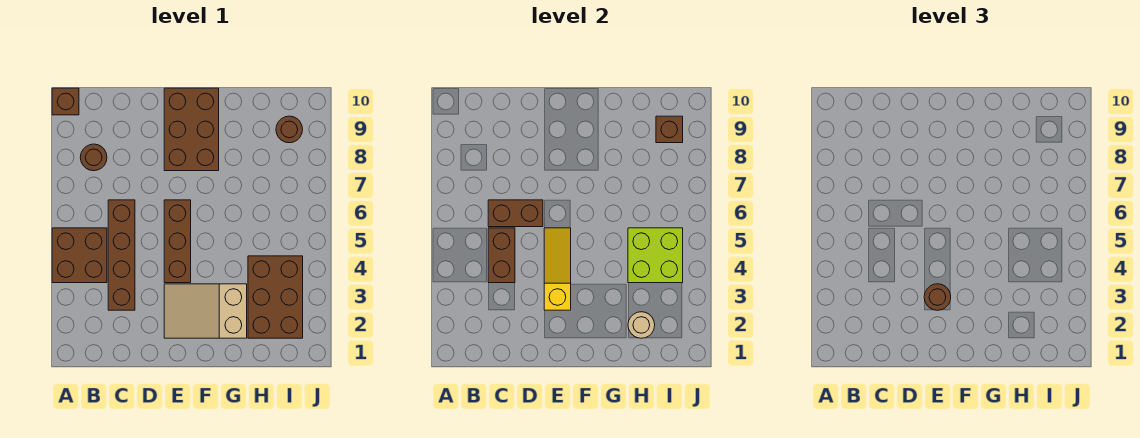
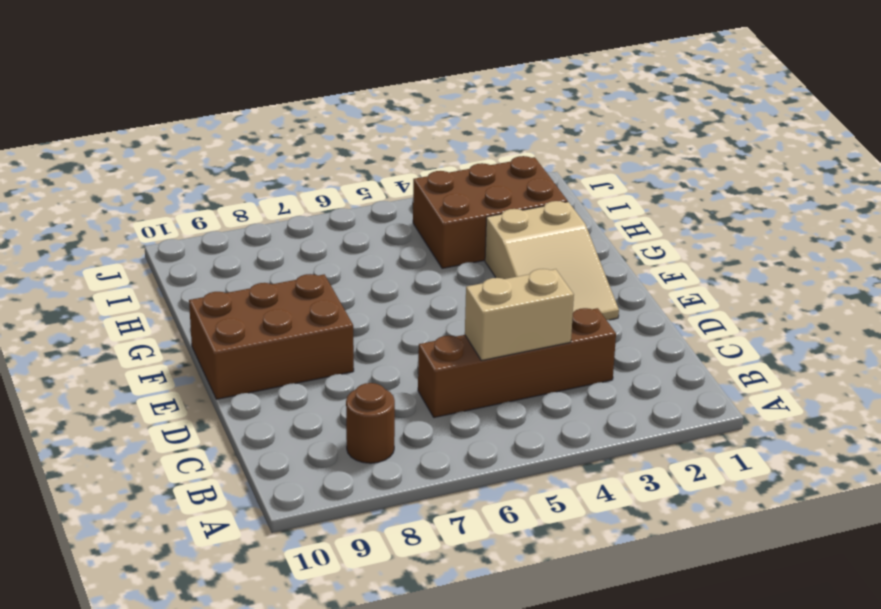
tan brick C4:C5 level 2 -> brown brick C4:C5 level 2
none -> brown brick A4:B5 level 1
none -> brown brick A10 level 1
none -> brown brick E4:E6 level 1

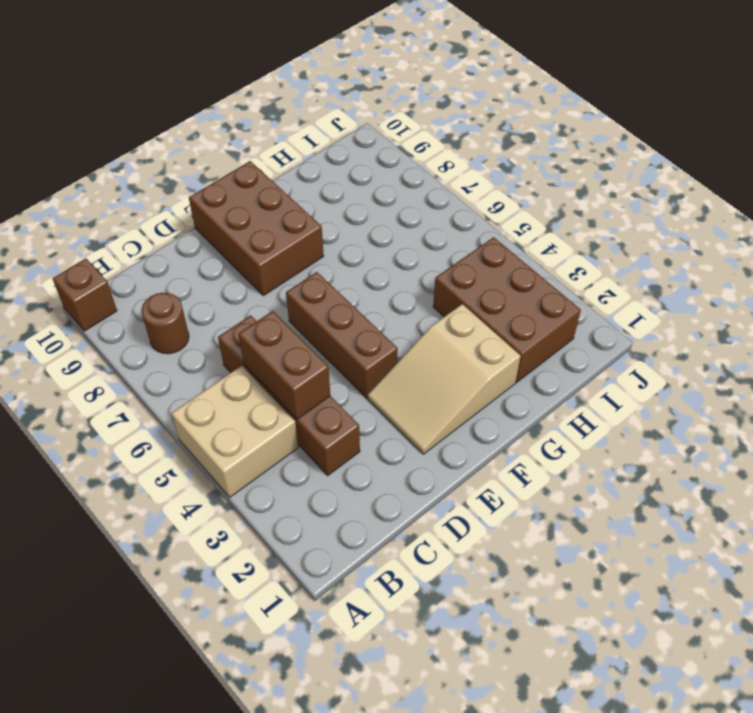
tan brick A4:B5 level 1 -> brown brick A4:B5 level 1
none -> brown round brick I9 level 1
none -> brown brick C6:D6 level 2
none -> yellow slope E3:E5 level 2 top 3

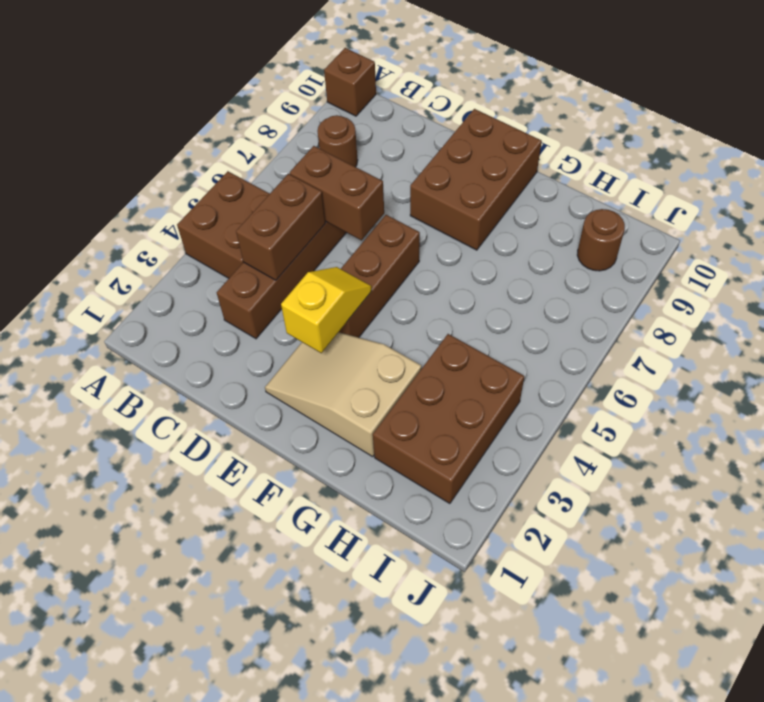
yellow slope E3:E4 level 2 top 3 -> yellow slope E3:E5 level 2 top 3
none -> tan round brick H2 level 2
none -> lime brick H4:I5 level 2
none -> brown brick I9 level 2

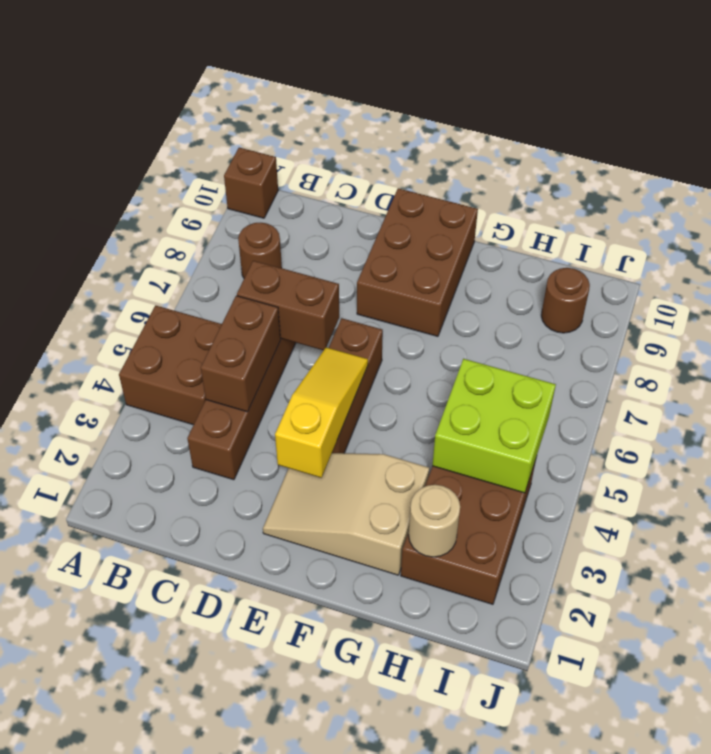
none -> brown brick I9 level 2
none -> brown round brick E3 level 3

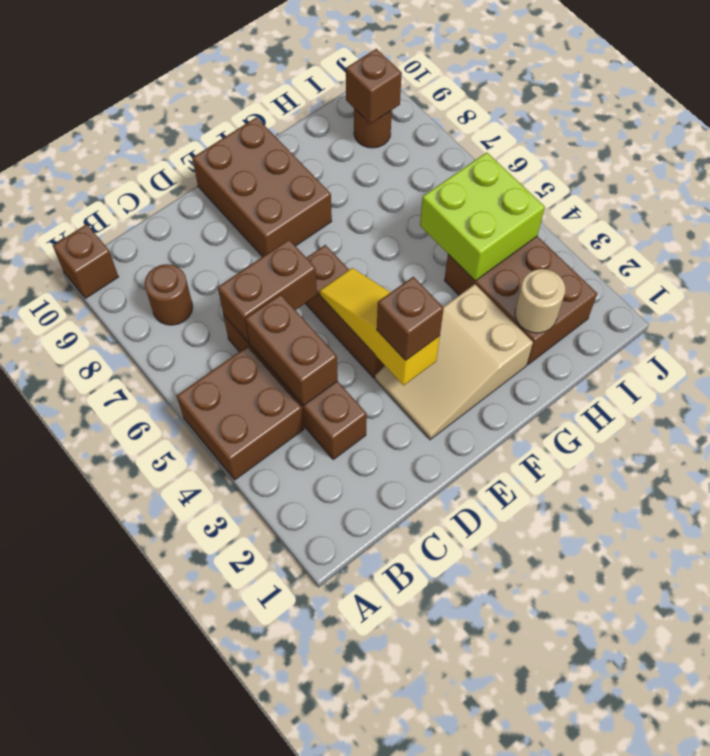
brown brick E3 level 3 -> brown round brick E3 level 3

